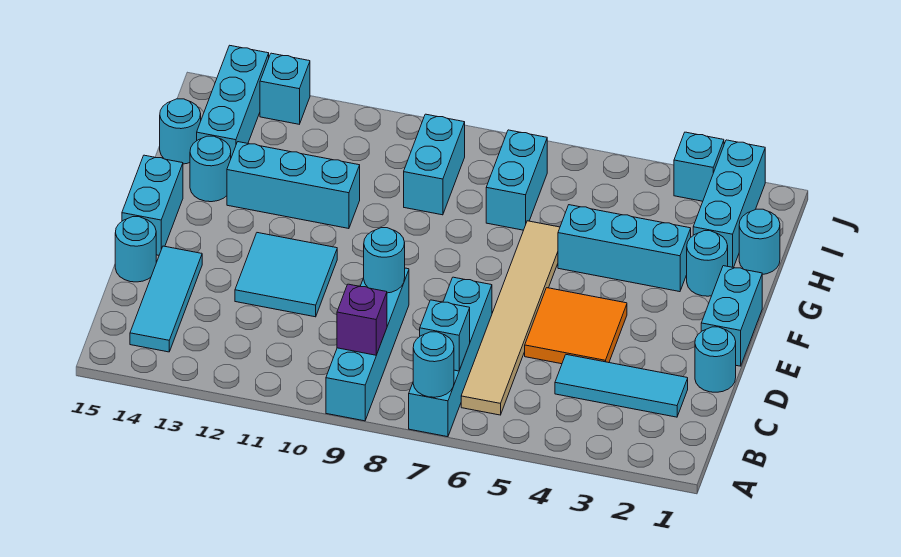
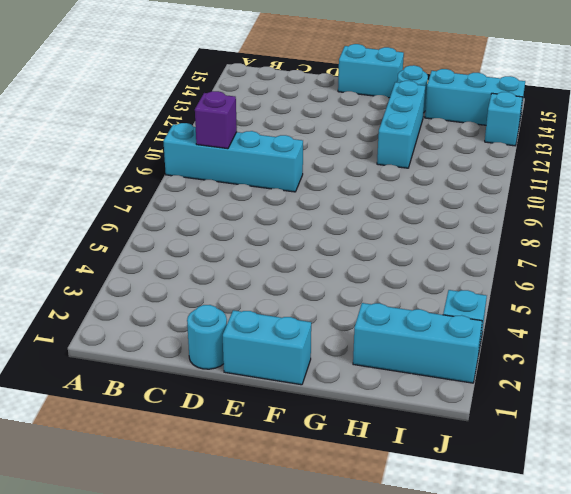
none -> cyan brick A7:D7 level 1
none -> tan tile B6:G6 level 1
none -> cyan tile B14:D14 level 1

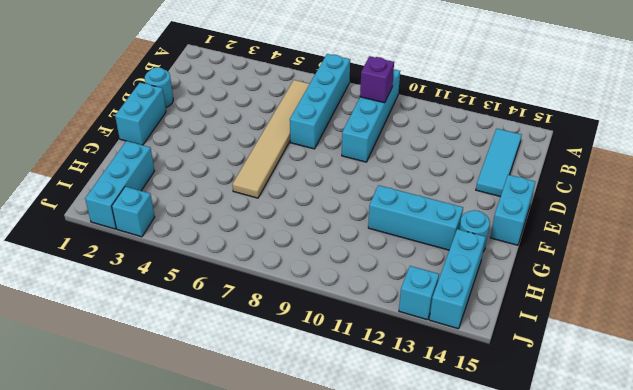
none -> cyan tile C2:C4 level 1
none -> orange tile D4:E5 level 1
none -> cyan tile D11:E12 level 1

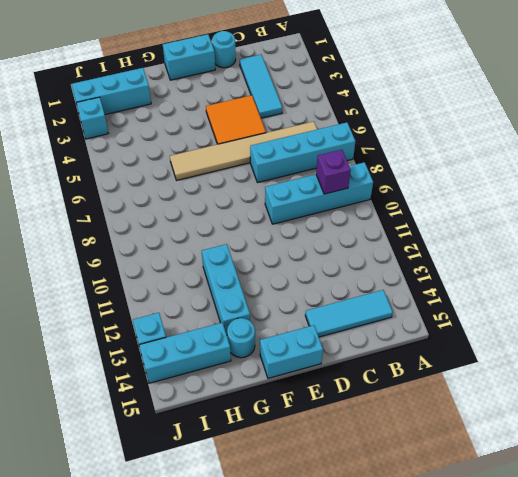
none -> cyan tile D11:E12 level 1
none -> cyan round brick D15 level 1
none -> cyan round brick G2 level 1

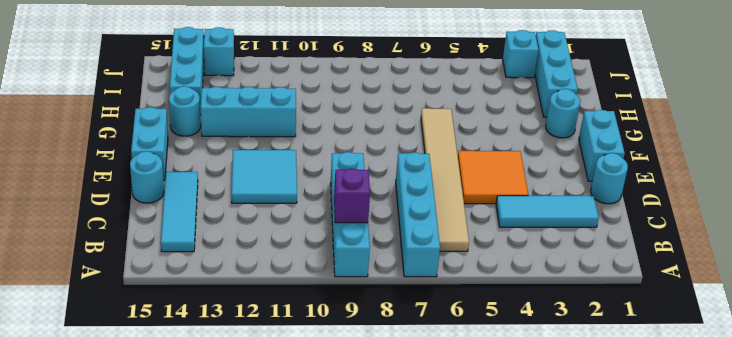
none -> cyan brick G3:G5 level 1
none -> cyan round brick H1 level 1
none -> cyan brick H7:I7 level 1

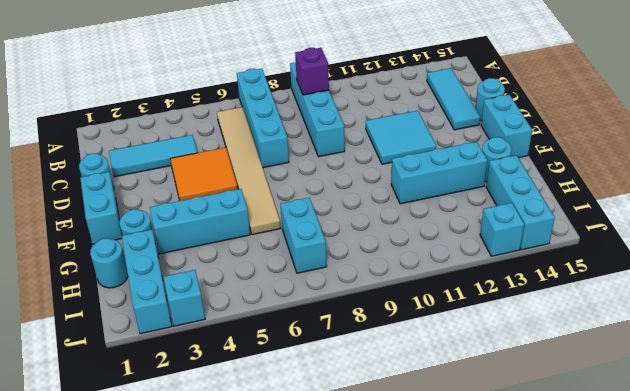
none -> cyan brick H9:I9 level 1
none -> cyan round brick H15 level 1
none -> cyan round brick A7 level 2

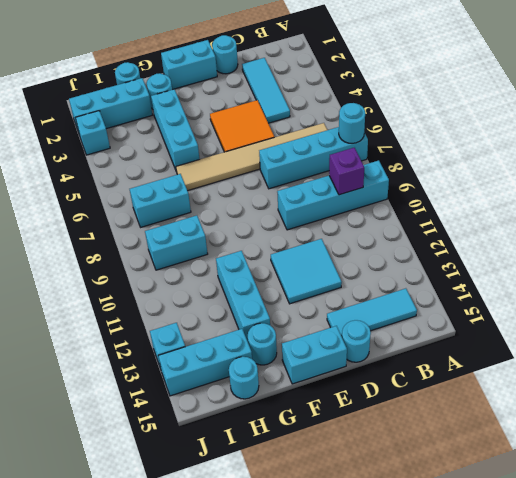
none -> cyan brick B7 level 2
none -> cyan round brick D9 level 2

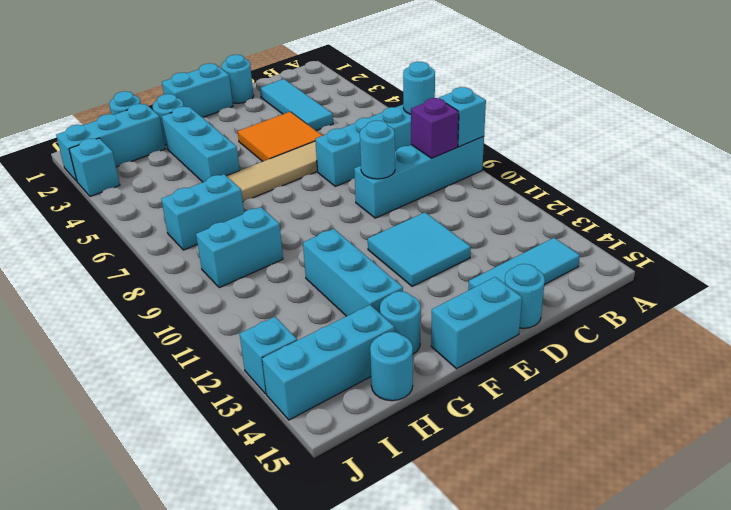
cyan brick A9 level 2 -> cyan brick B7 level 2

